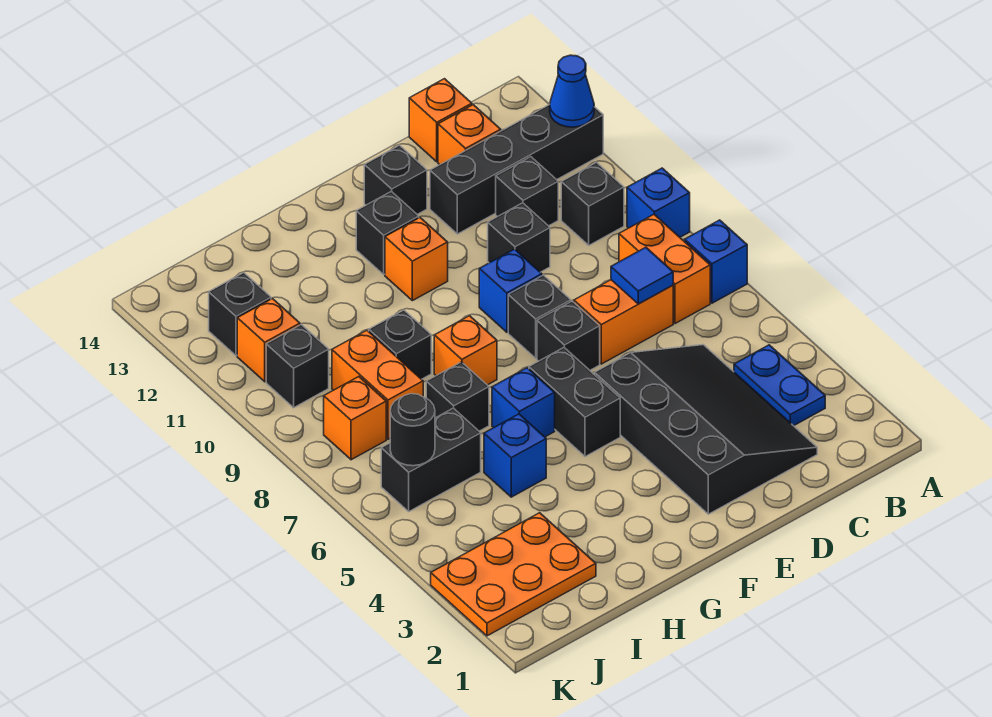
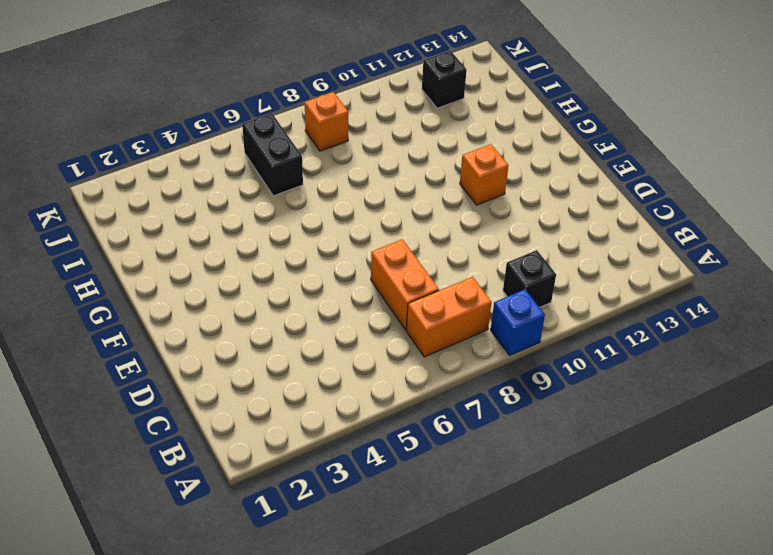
none -> blue brick A7 level 1
none -> black brick A12:D12 level 1
none -> blue plate B3:B4 level 1
none -> black slope C2:E5 level 1 top E

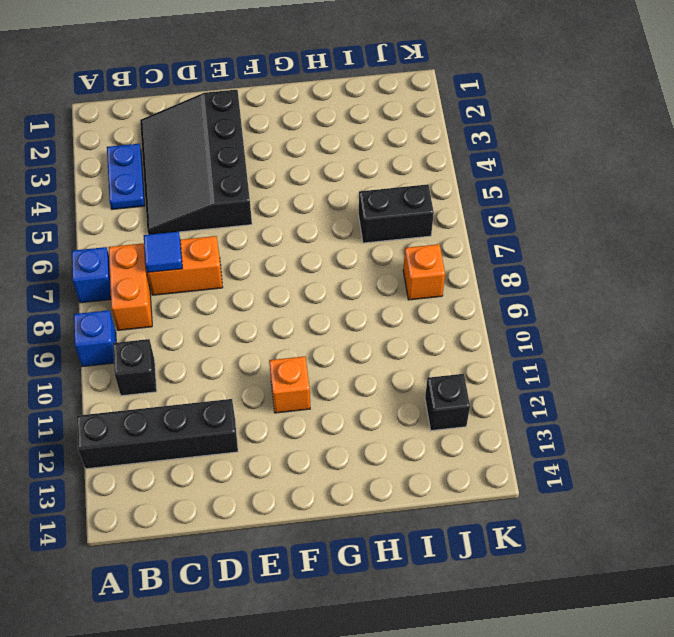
none -> black brick C11 level 1
none -> orange brick C13 level 1
none -> orange brick C14 level 1
none -> black brick D10 level 1

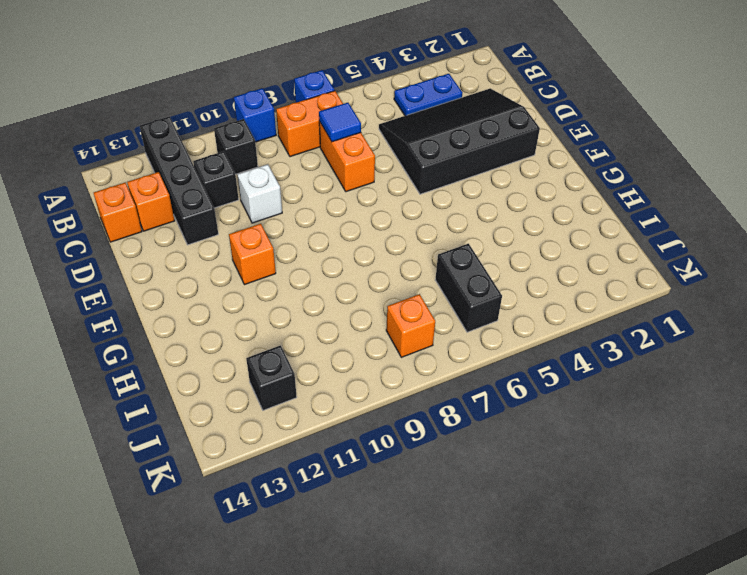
white brick D10 level 1 -> black brick D10 level 1
none -> black brick E7 level 1
none -> black brick E8 level 1
none -> blue brick E9 level 1
none -> black brick E13 level 1

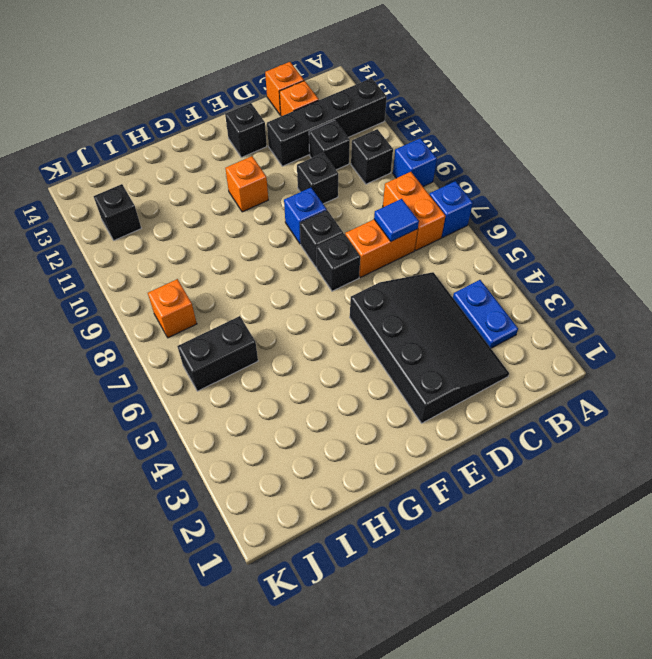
none -> black brick F5:F6 level 1
none -> black brick F12 level 1
none -> blue brick G6 level 1
none -> orange brick G8 level 1

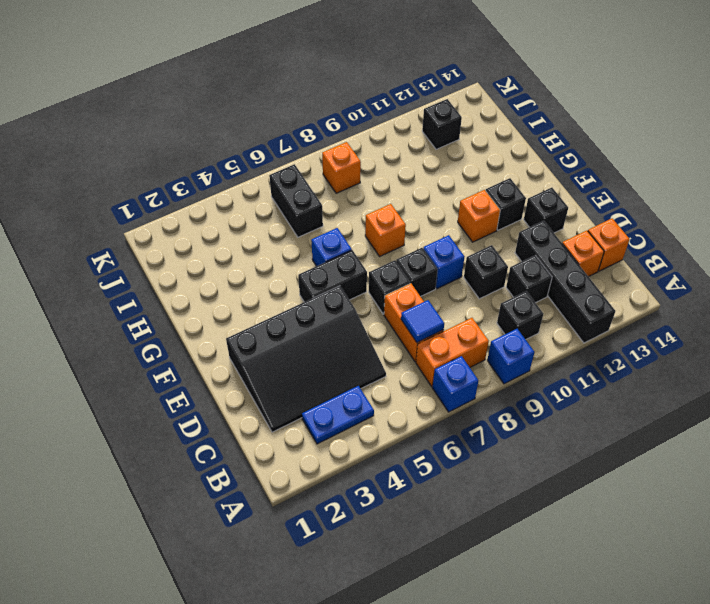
none -> blue brick H5 level 1
none -> black brick H7 level 1
none -> black brick H9 level 1
none -> orange plate I2:K3 level 1

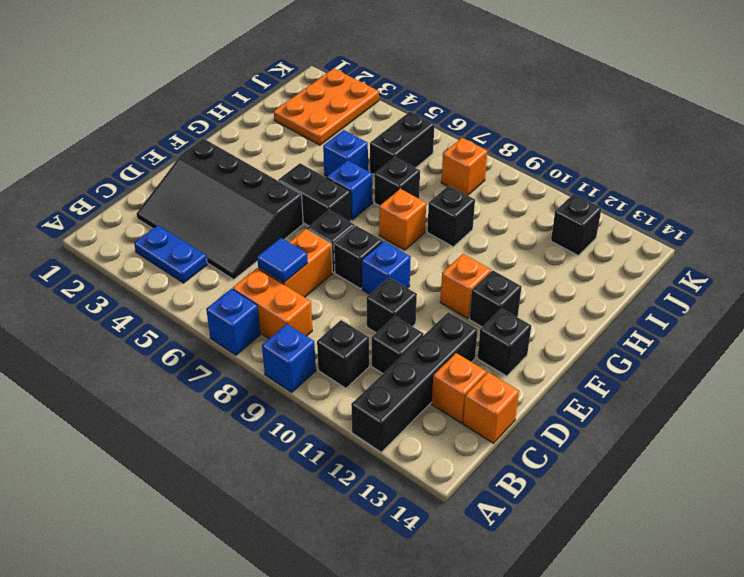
none -> orange brick I8:I9 level 1
none -> black brick J10 level 1
none -> orange brick J11 level 1
none -> blue cone A12 level 2

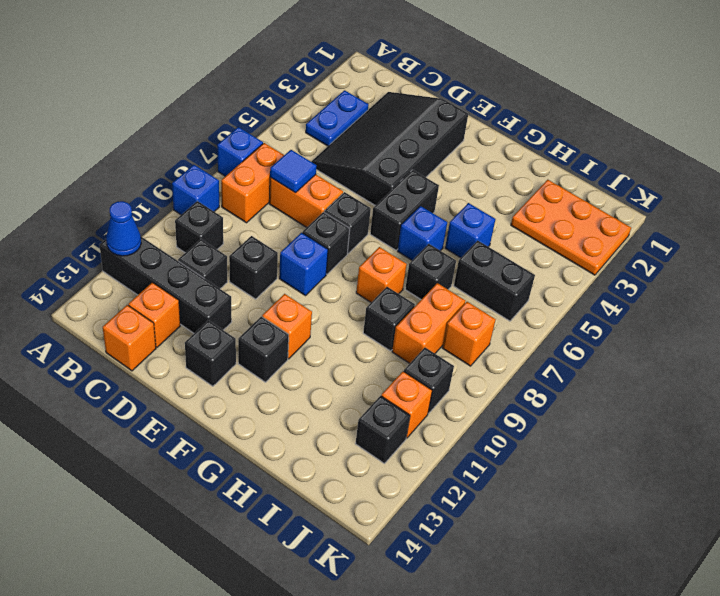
none -> black round brick J6 level 2

